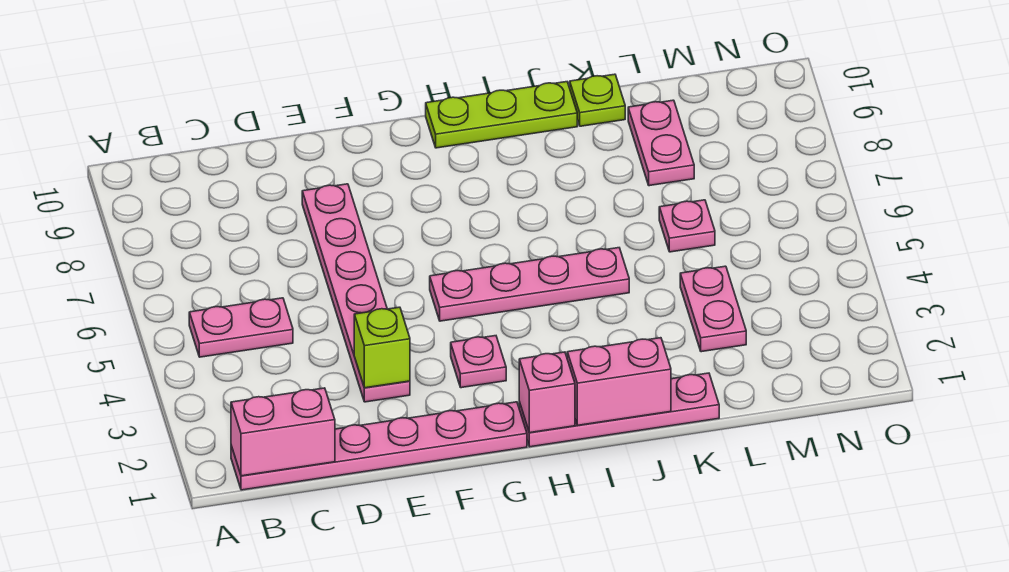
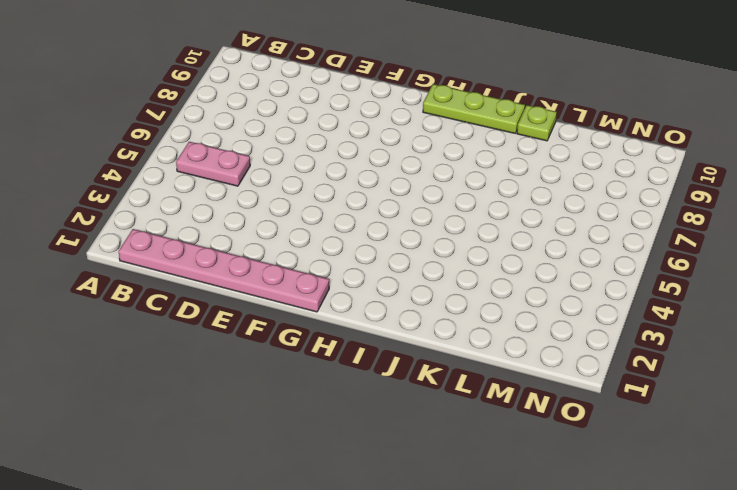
none -> pink plate E3:E8 level 1
none -> pink plate G3 level 1
none -> pink plate G5:J5 level 1

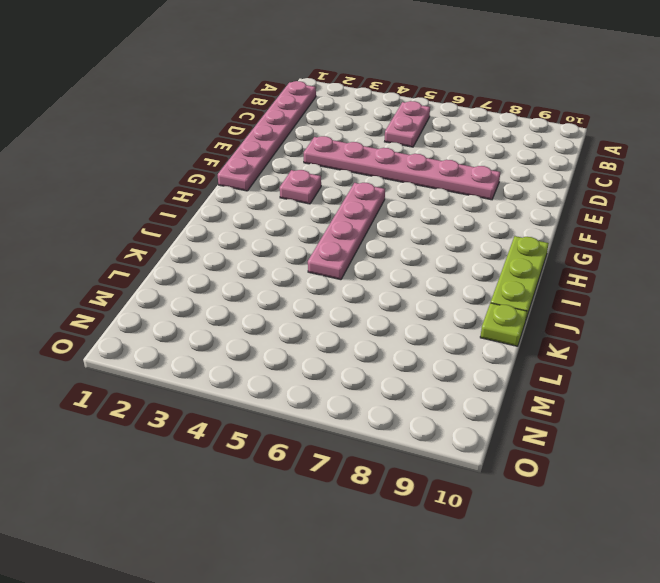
none -> pink plate H1:K1 level 1
none -> pink plate L3:L4 level 1
none -> pink plate L6 level 1

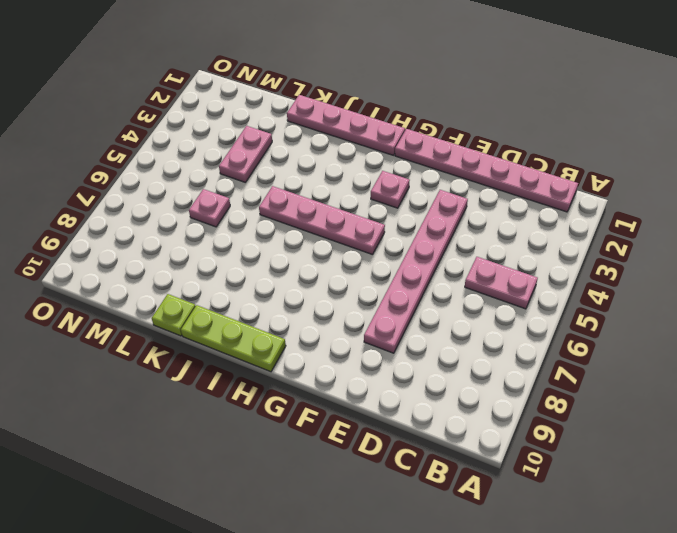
none -> pink plate L8:L9 level 1
none -> pink brick B1:C1 level 2
none -> lime brick E3 level 2

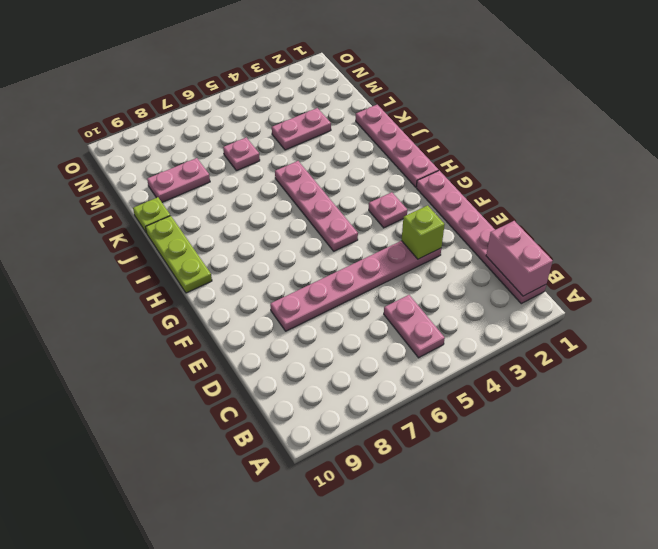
none -> pink brick H1 level 2
none -> pink brick I1:J1 level 2

